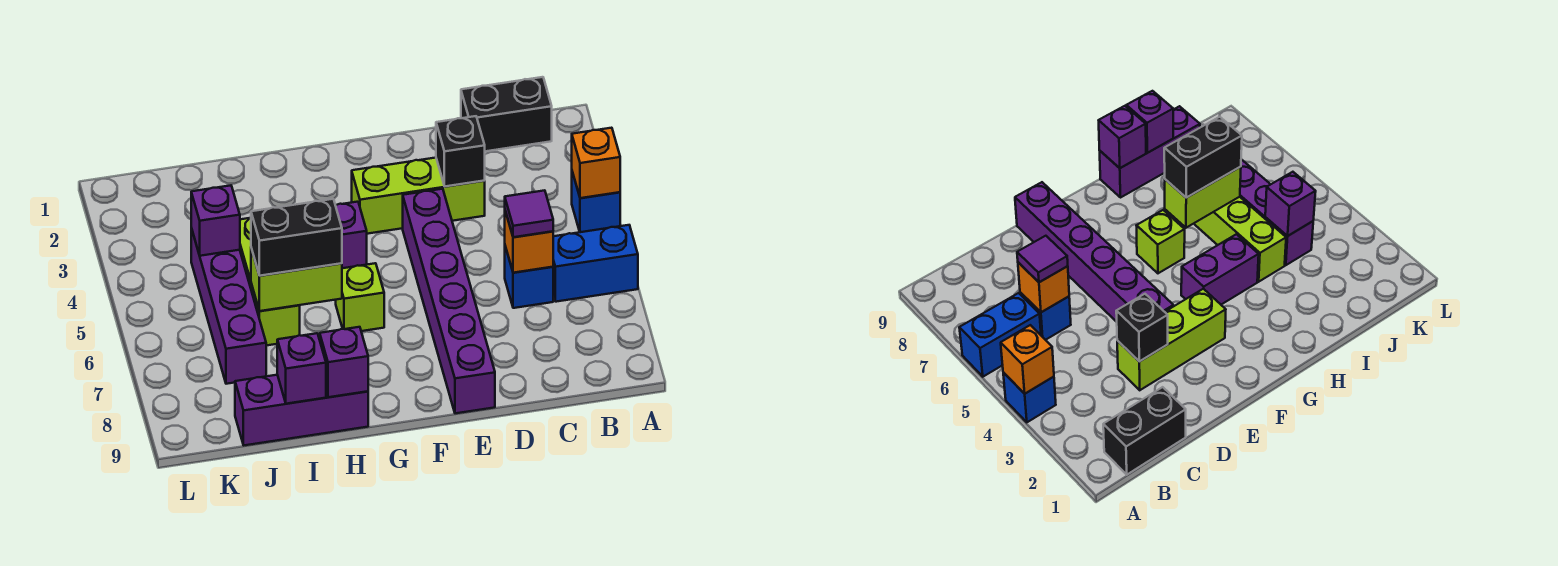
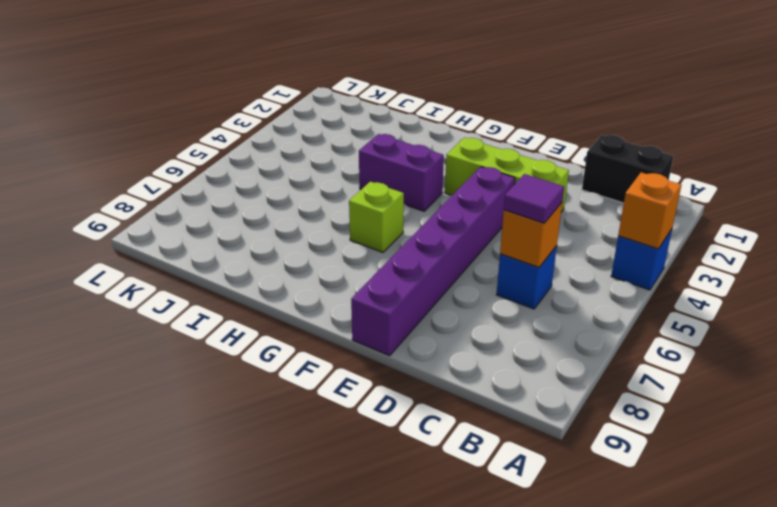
none -> blue brick A6:B6 level 1
none -> purple brick H9:J9 level 1
none -> lime brick I4:I6 level 1

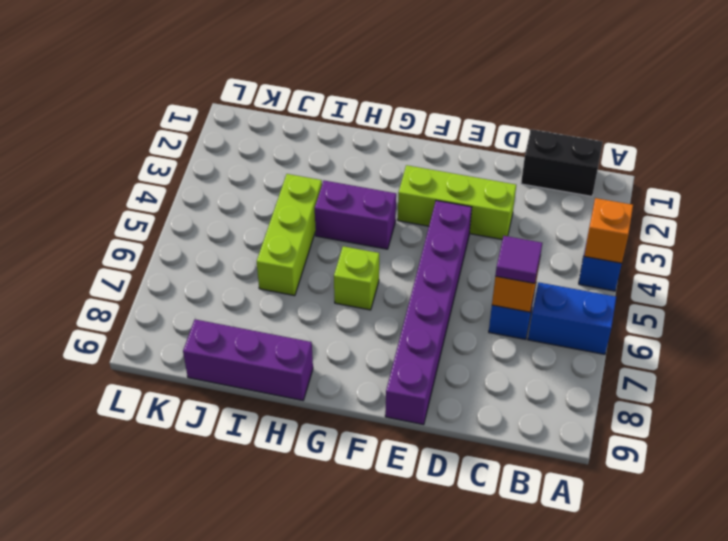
none -> purple brick J4:J7 level 1
none -> black brick D3 level 2
none -> lime brick H6:I6 level 2

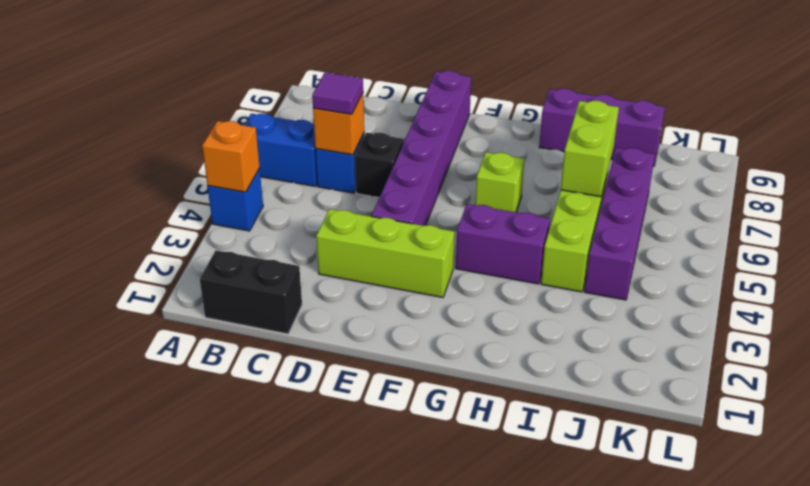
black brick D6 level 1 -> black brick D3 level 2
lime brick I6:I7 level 2 -> lime brick H6:I6 level 2
none -> purple brick H9 level 2
none -> purple brick I9 level 2
none -> purple brick J4 level 2

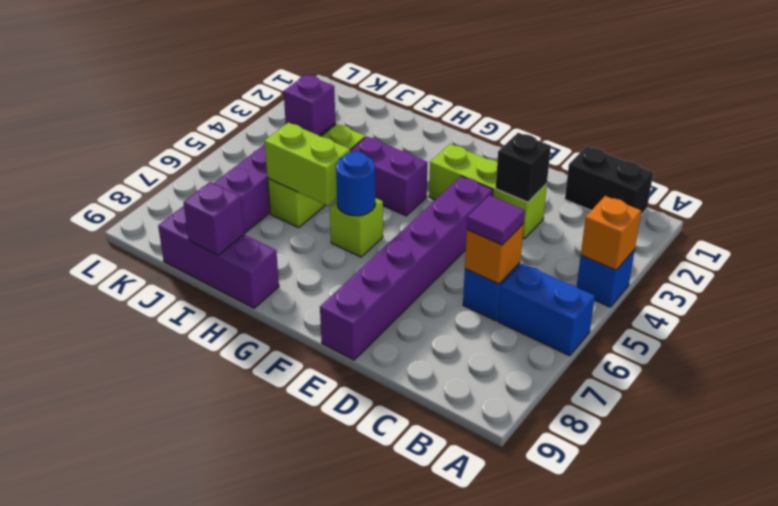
blue round brick G6 level 2 -> none
none -> purple brick H9 level 2
none -> black brick H6:I6 level 3

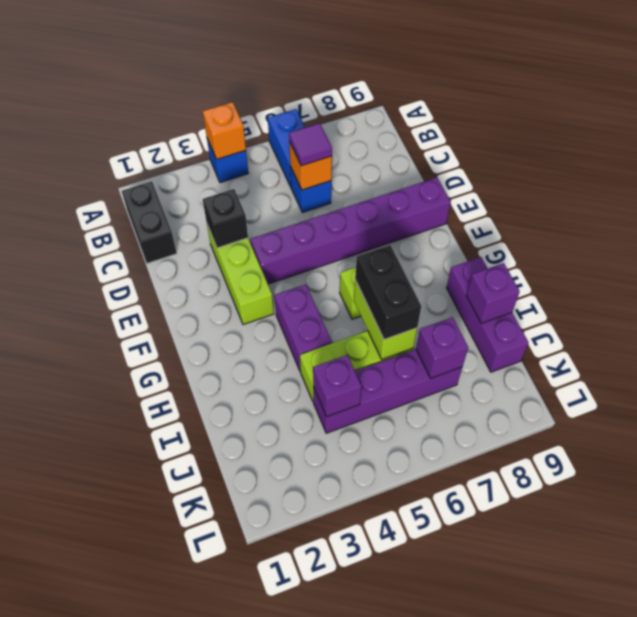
purple brick J7 level 2 -> purple brick H9 level 2

